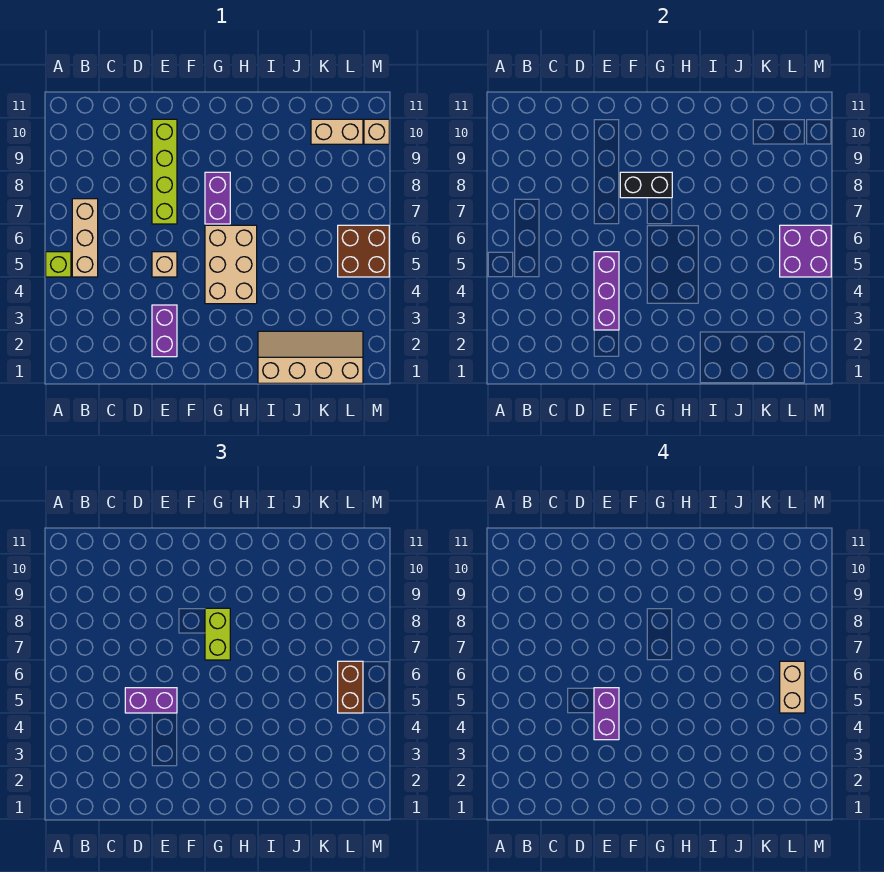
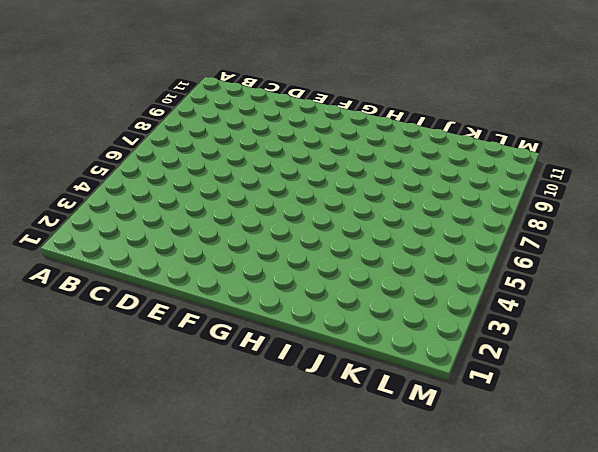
none -> lime brick A5 level 1
none -> tan brick B5:B7 level 1
none -> purple brick E2:E3 level 1

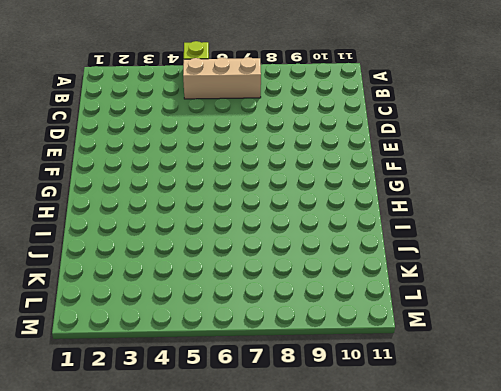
none -> purple brick E2:E3 level 1
none -> tan brick E5 level 1
none -> lime brick E7:E10 level 1

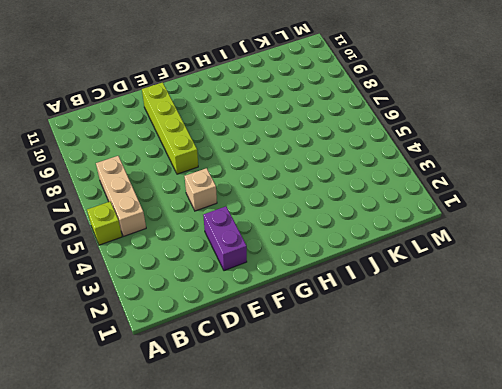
none -> tan brick G4:H6 level 1
none -> purple brick G7:G8 level 1
none -> tan slope I1:L2 level 1 top 1

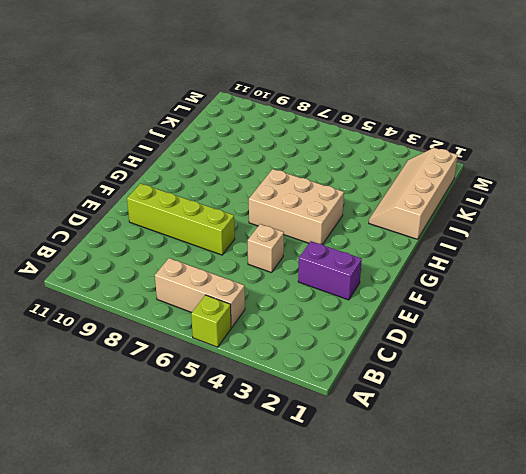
none -> purple brick G7:G8 level 1
none -> tan brick K10:L10 level 1
none -> brown brick L5:M6 level 1

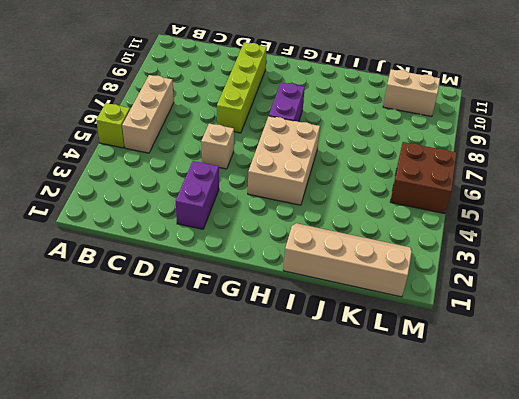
none -> tan brick M10 level 1
none -> purple brick E3:E5 level 2
none -> black brick F8:G8 level 2

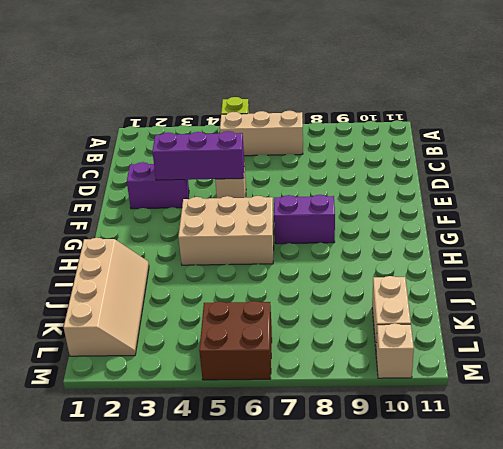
none -> lime brick E7:E10 level 1
none -> black brick F8:G8 level 2
none -> purple brick L5:M6 level 2

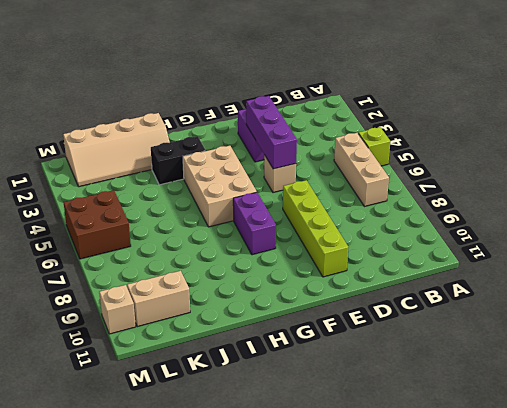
black brick H3:I3 level 1 -> black brick F8:G8 level 2
none -> purple brick L5:M6 level 2
none -> purple brick D5:E5 level 3
none -> lime brick G7:G8 level 3

